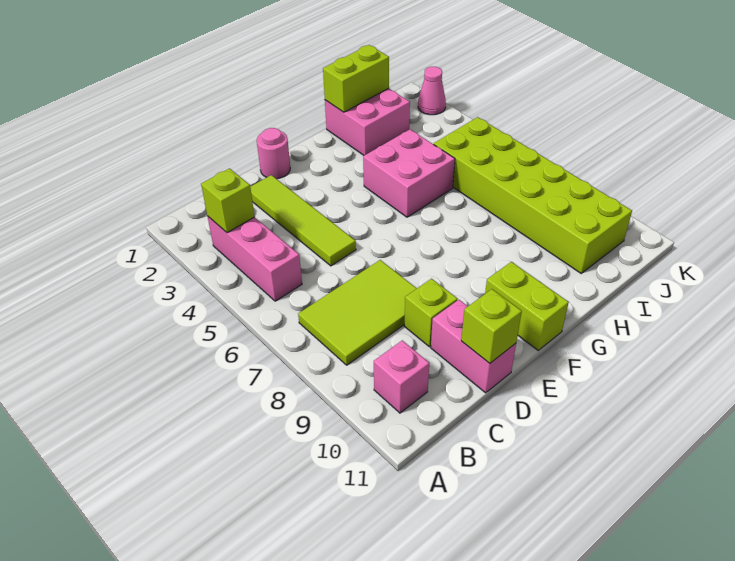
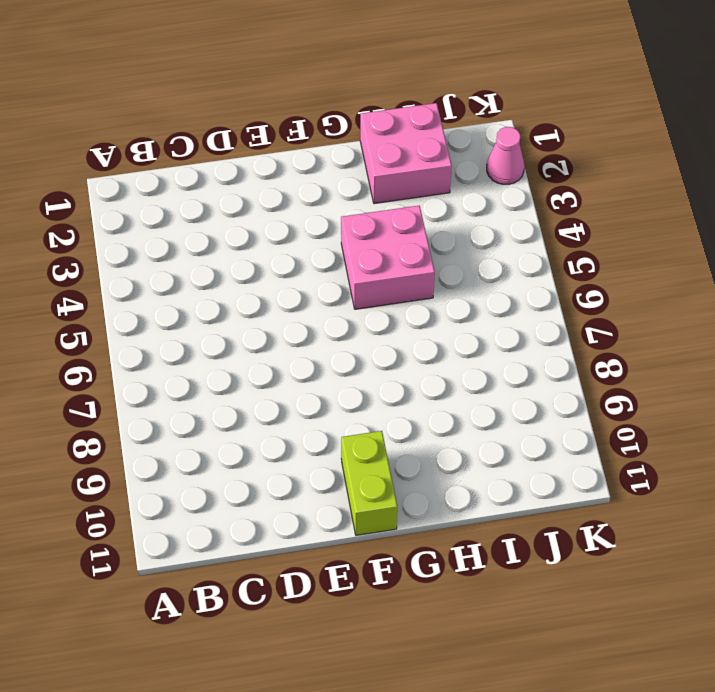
none -> pink brick B3:B5 level 1
none -> lime tile B7:D8 level 1
none -> pink brick B10 level 1

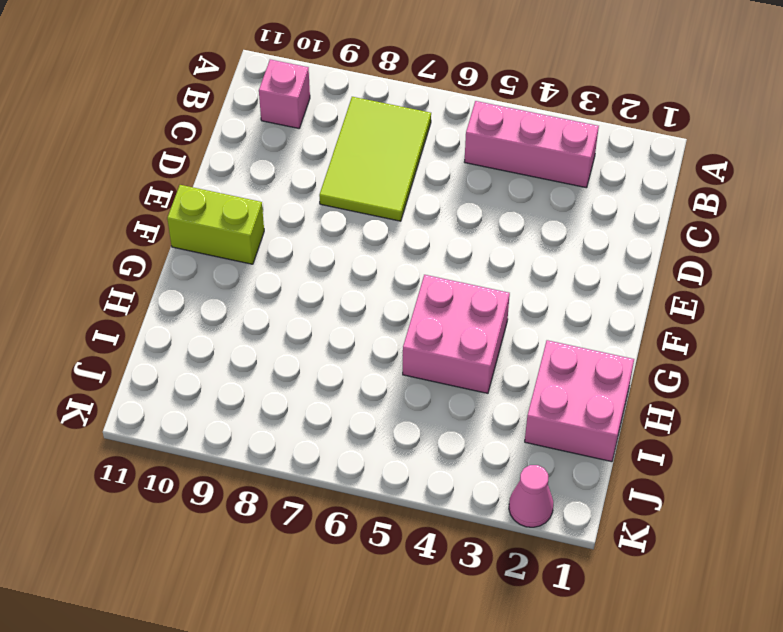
none -> lime tile D2:D5 level 1
none -> lime brick D9 level 1
none -> pink brick D10:D11 level 1

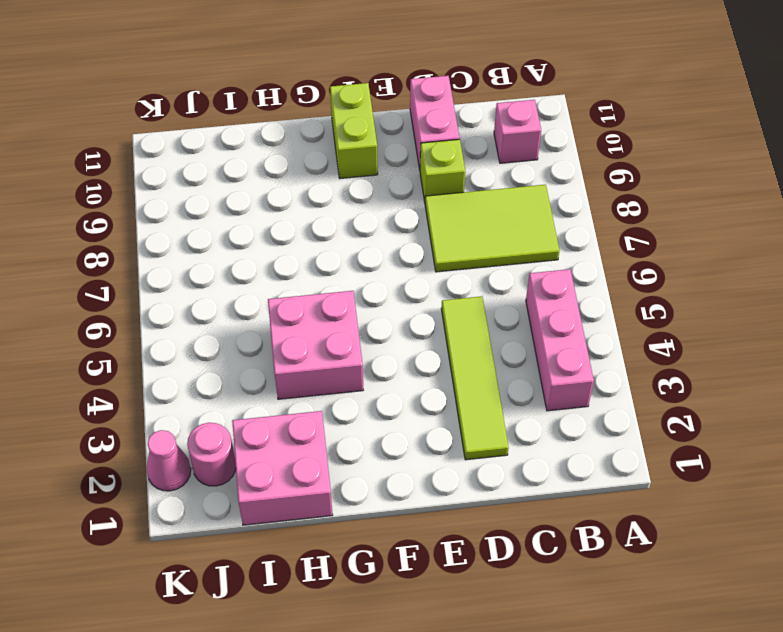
pink round brick J2 level 1 -> pink round brick E1 level 1
none -> lime brick I5:J10 level 1
none -> lime brick B3 level 2
none -> lime brick D11 level 2

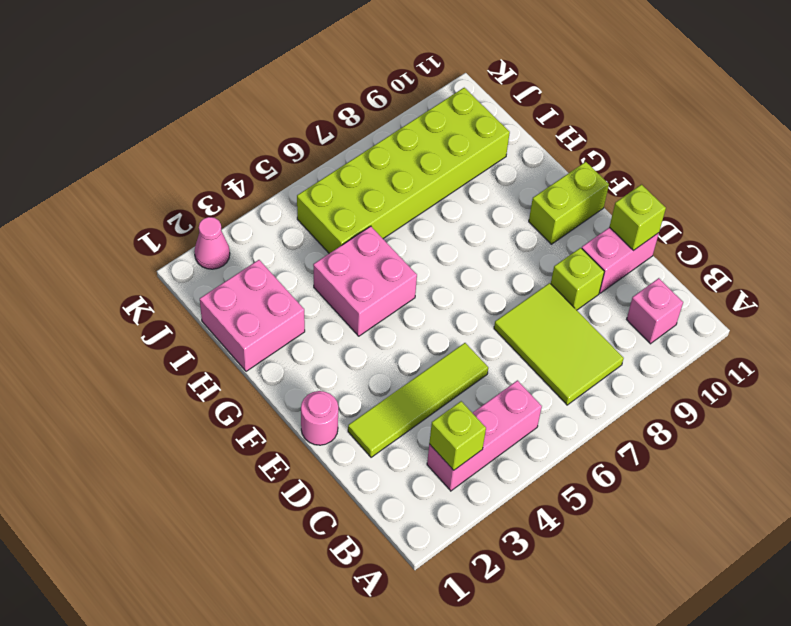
none -> lime brick H1:I1 level 2

